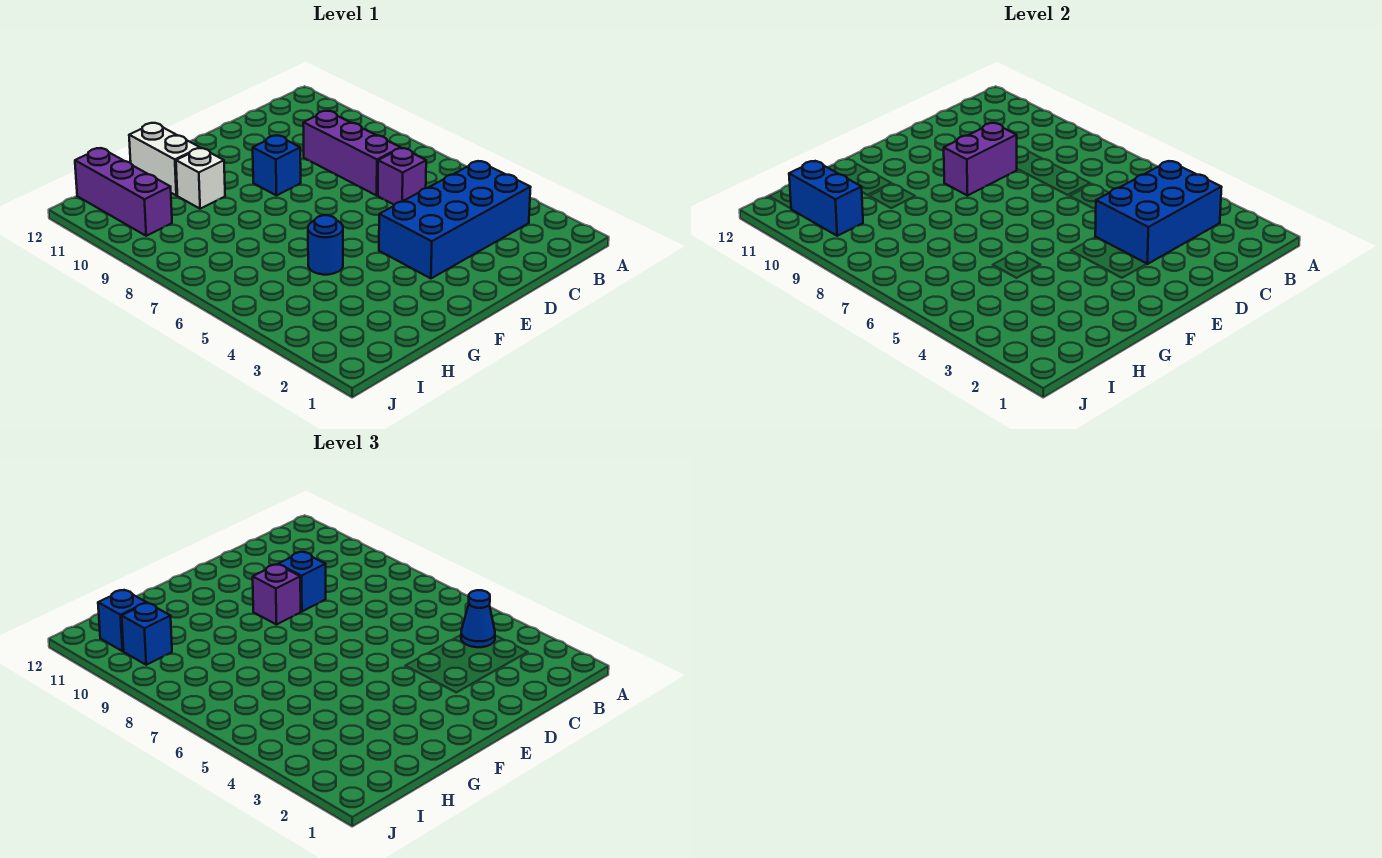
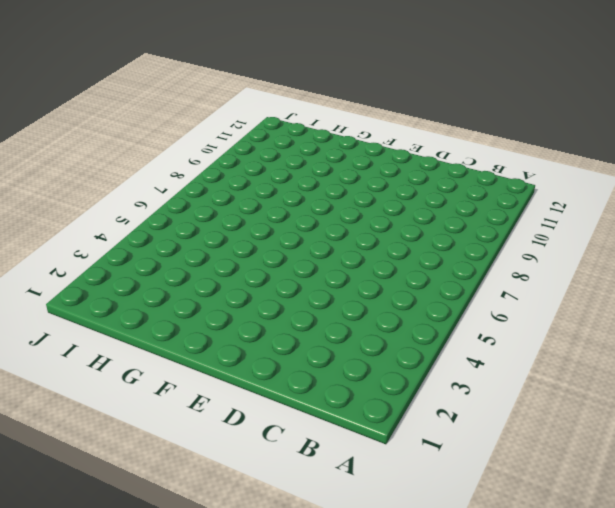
none -> blue brick B3:E4 level 1
none -> purple brick C6 level 1
none -> purple brick C7:C9 level 1

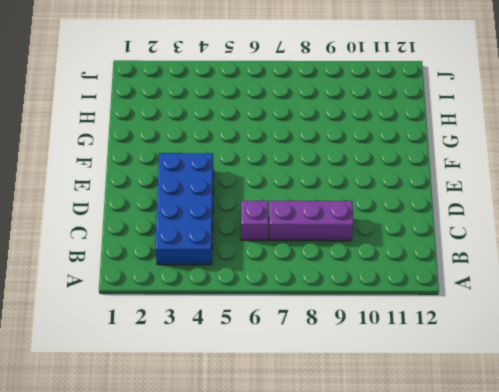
none -> blue brick E9 level 1
none -> blue round brick G5 level 1
none -> white brick G10 level 1

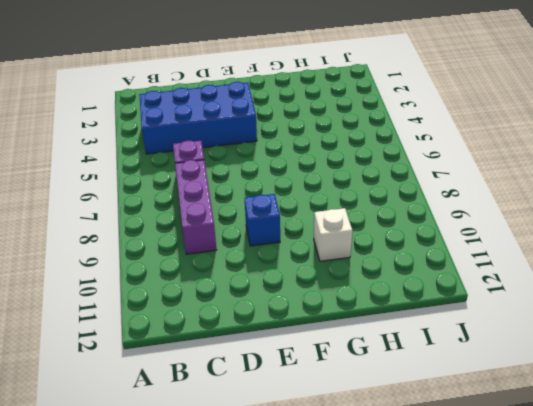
none -> blue round brick G5 level 1
none -> white brick G11:G12 level 1
none -> purple brick I10:I12 level 1

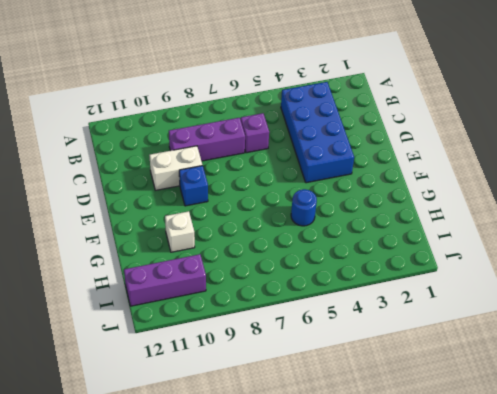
white brick D9:D10 level 1 -> white brick G11:G12 level 1
none -> blue brick B3:D4 level 2
none -> purple brick D9:E9 level 2
none -> blue brick I10:I11 level 2

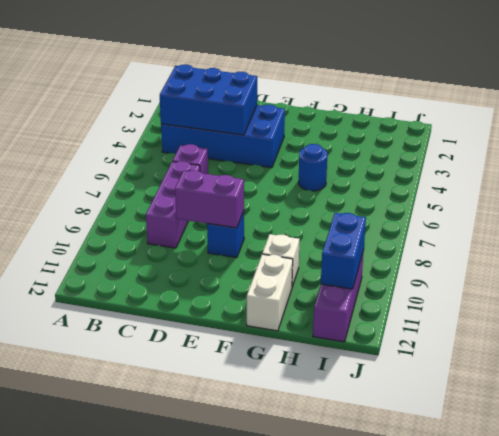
none -> blue cone B4 level 3
none -> blue brick D9 level 3
none -> purple brick E9 level 3

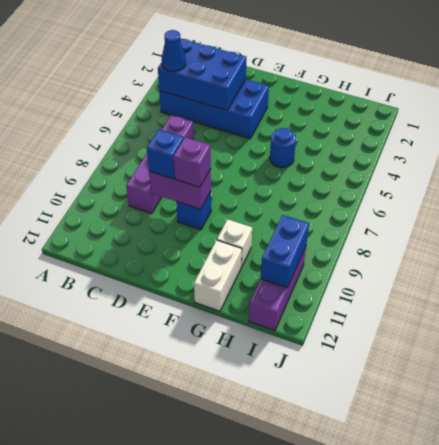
none -> blue brick I10 level 3
none -> blue brick I11 level 3

